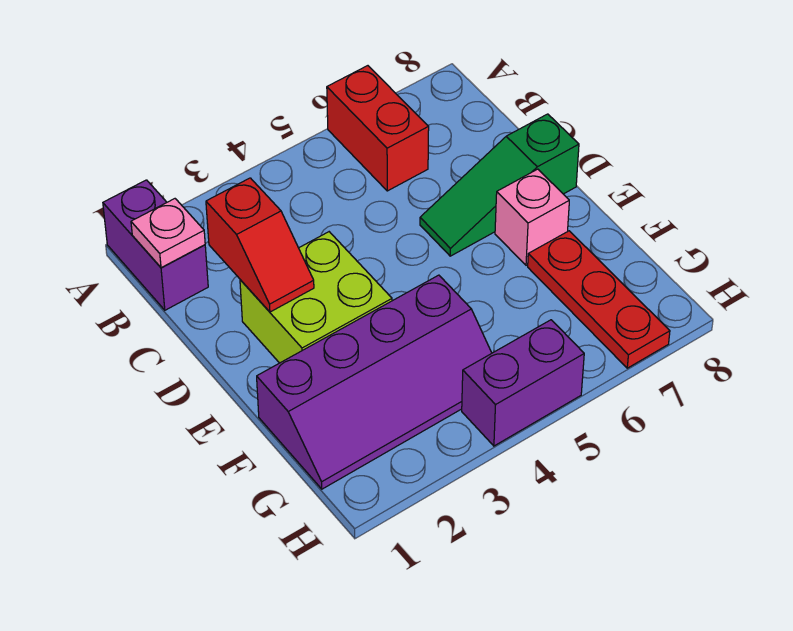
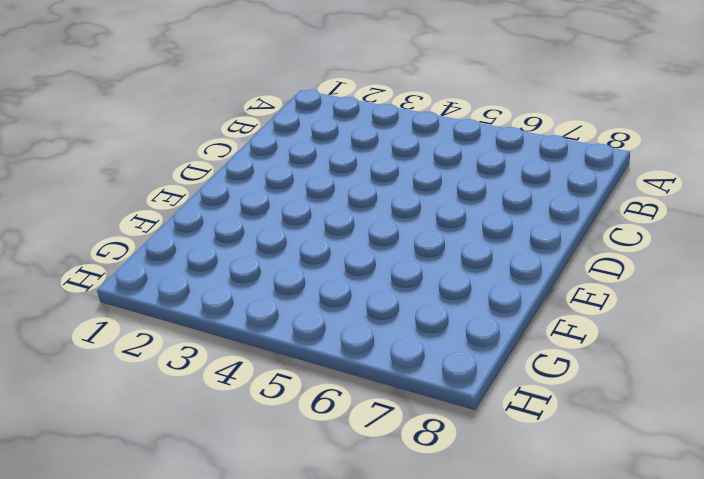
none -> purple brick A1:B1 level 1
none -> red brick A6:B6 level 1

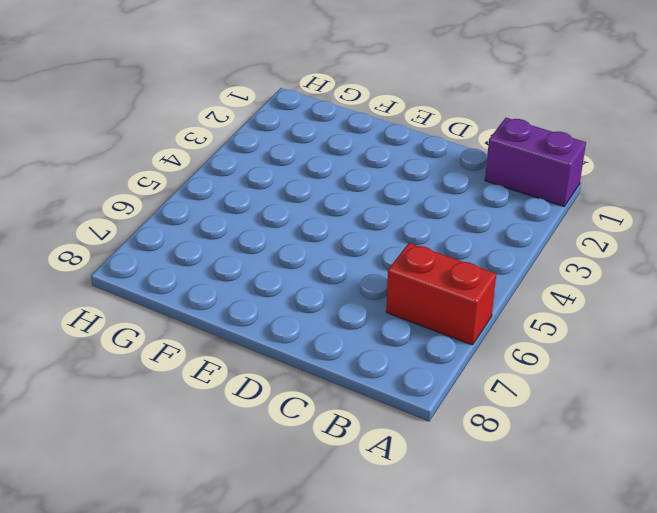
none -> lime brick D2:E3 level 1
none -> green slope D6:D8 level 1 top 8

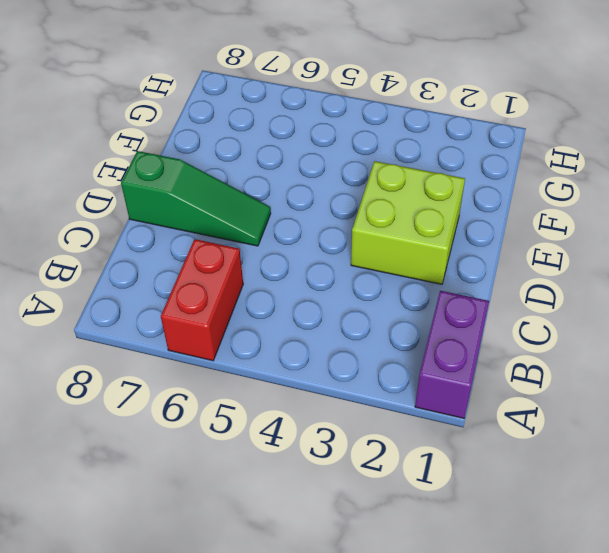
none -> pink brick E7 level 1
none -> purple slope F1:G4 level 1 top F

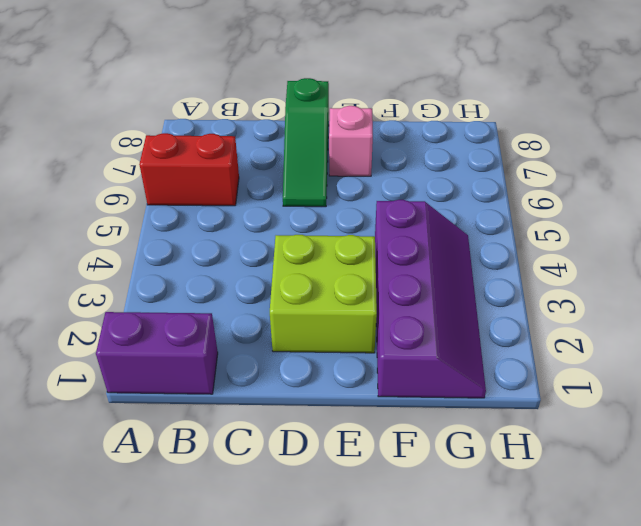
none -> red plate F7:H7 level 1
none -> purple brick H4:H5 level 1

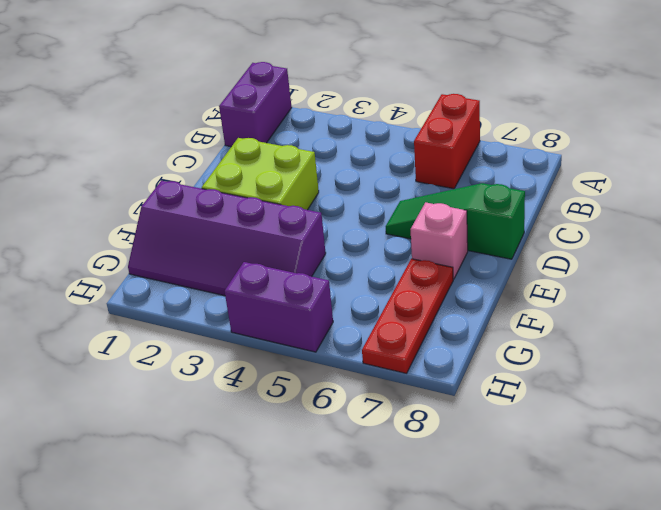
none -> pink plate B1 level 2
none -> red slope C2:D2 level 2 top C

